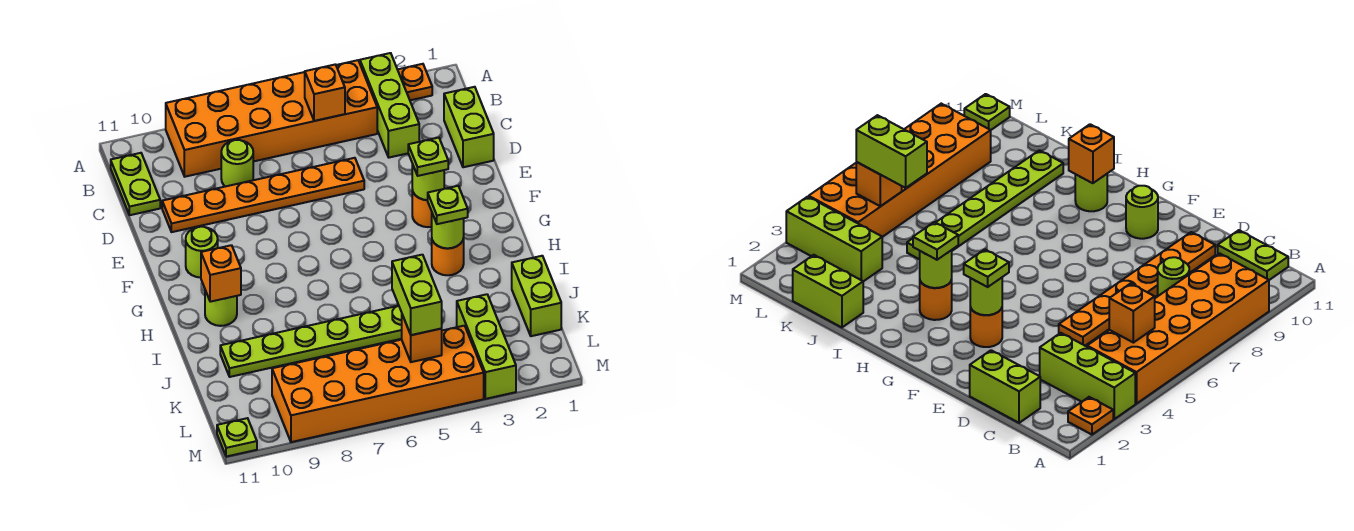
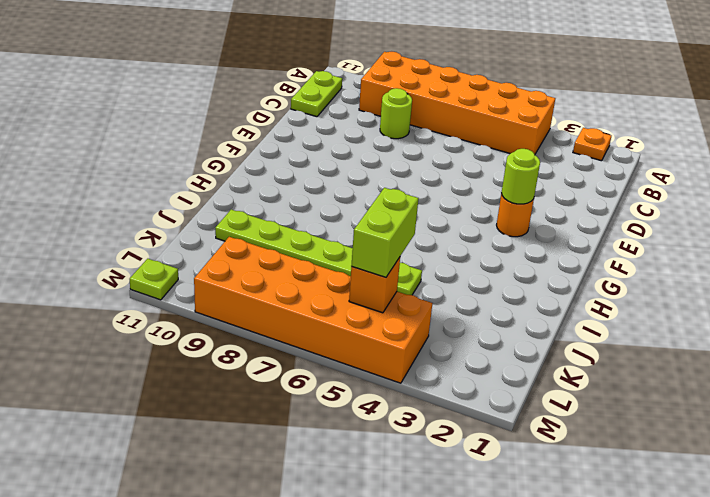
none -> lime brick A3:C3 level 1
none -> lime brick C1:D1 level 1
none -> orange plate D5:D10 level 1

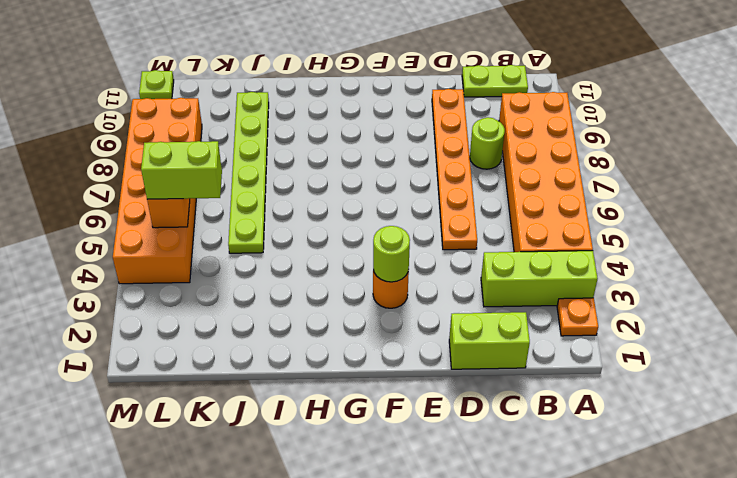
none -> lime round brick F10 level 1
none -> orange round brick H3 level 1
none -> lime round brick H10 level 1

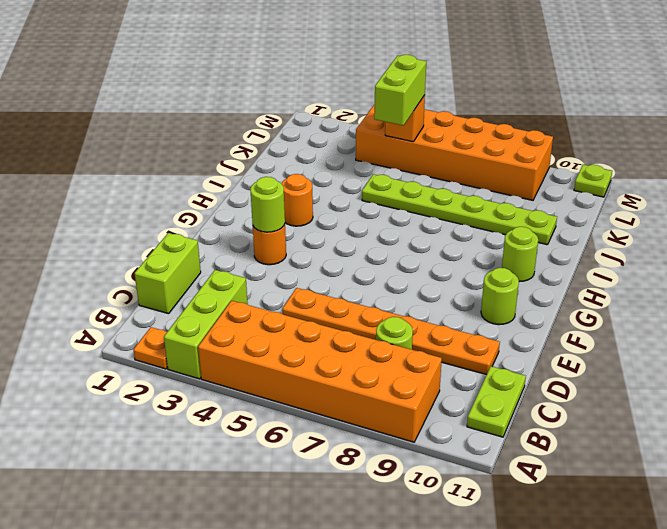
none -> lime brick J1:K1 level 1
none -> lime brick K3:M3 level 1
none -> orange brick B5 level 2

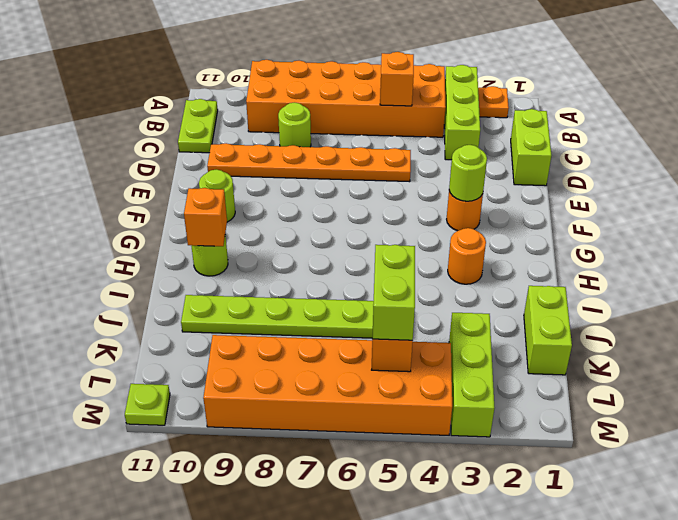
none -> lime round brick H3 level 2
none -> lime plate F3 level 3
none -> lime plate H3 level 3

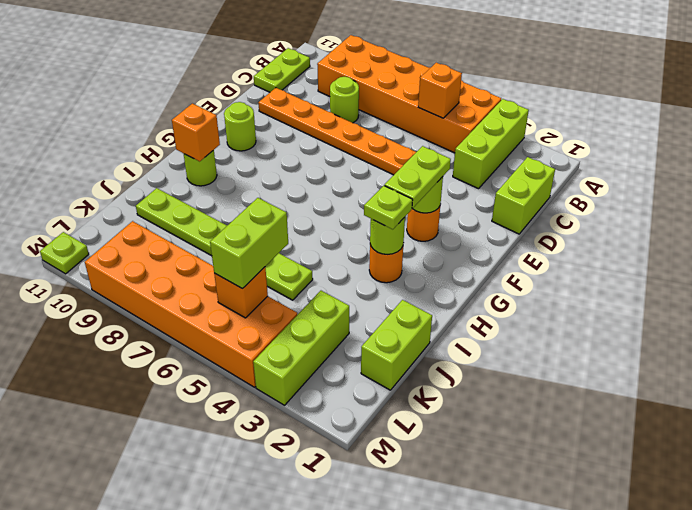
lime plate F3:G3 level 3 -> lime plate F3 level 3
none -> orange plate A2 level 1

